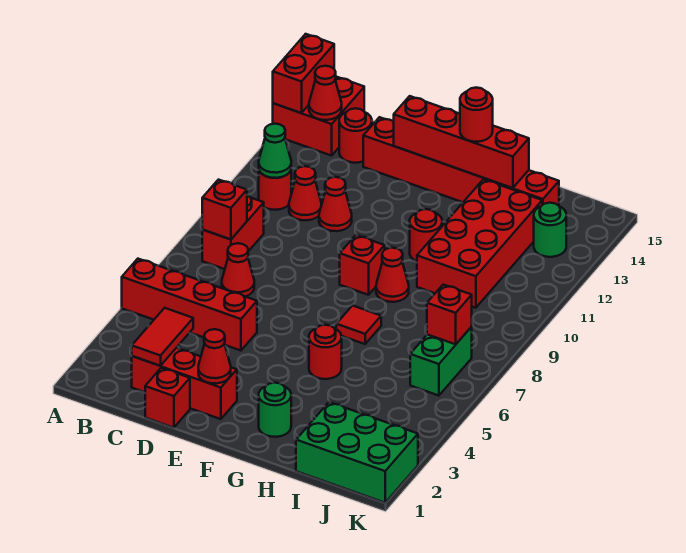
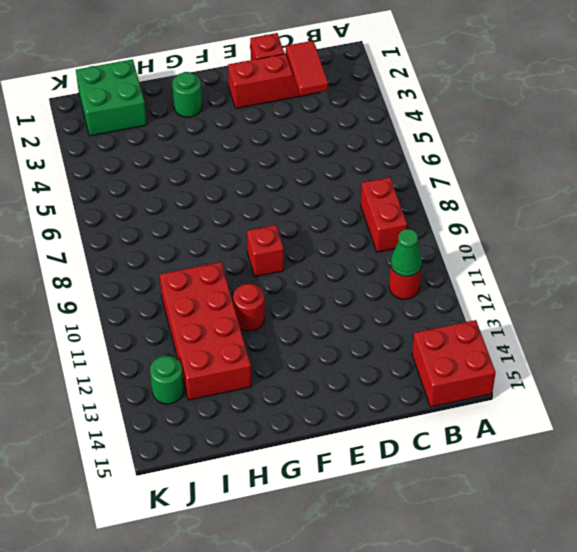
green brick I1:J2 level 1 -> green brick I1:K2 level 1
none -> red brick A5:D5 level 1
none -> red cone C7 level 1
none -> red cone C11 level 1
none -> red round brick C14 level 1

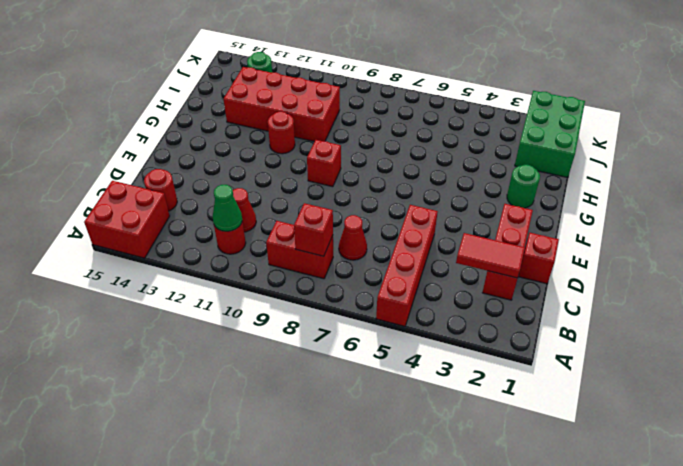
none -> red cone D11 level 1
none -> red brick D14:I14 level 1
none -> red round brick G5 level 1
none -> red tile G7 level 1

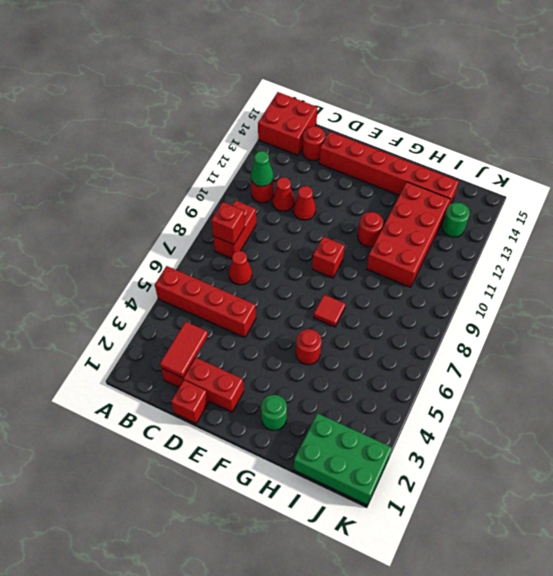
none -> red cone G9 level 1
none -> green brick J6:J7 level 1
none -> red brick A14:A15 level 2
none -> red cone B14 level 2

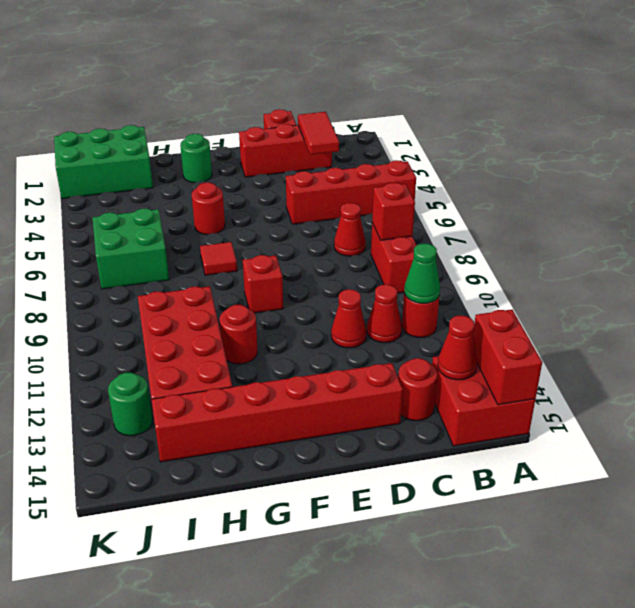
green brick I6:J7 level 1 -> green brick J6:J7 level 1
none -> red cone G9 level 1
none -> red cone E2 level 2
none -> red brick E14:H14 level 2
none -> red brick J7 level 2

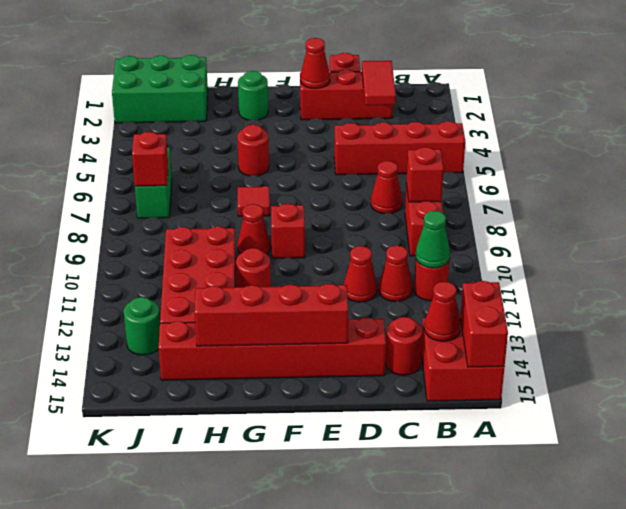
none -> red round brick G14 level 3

